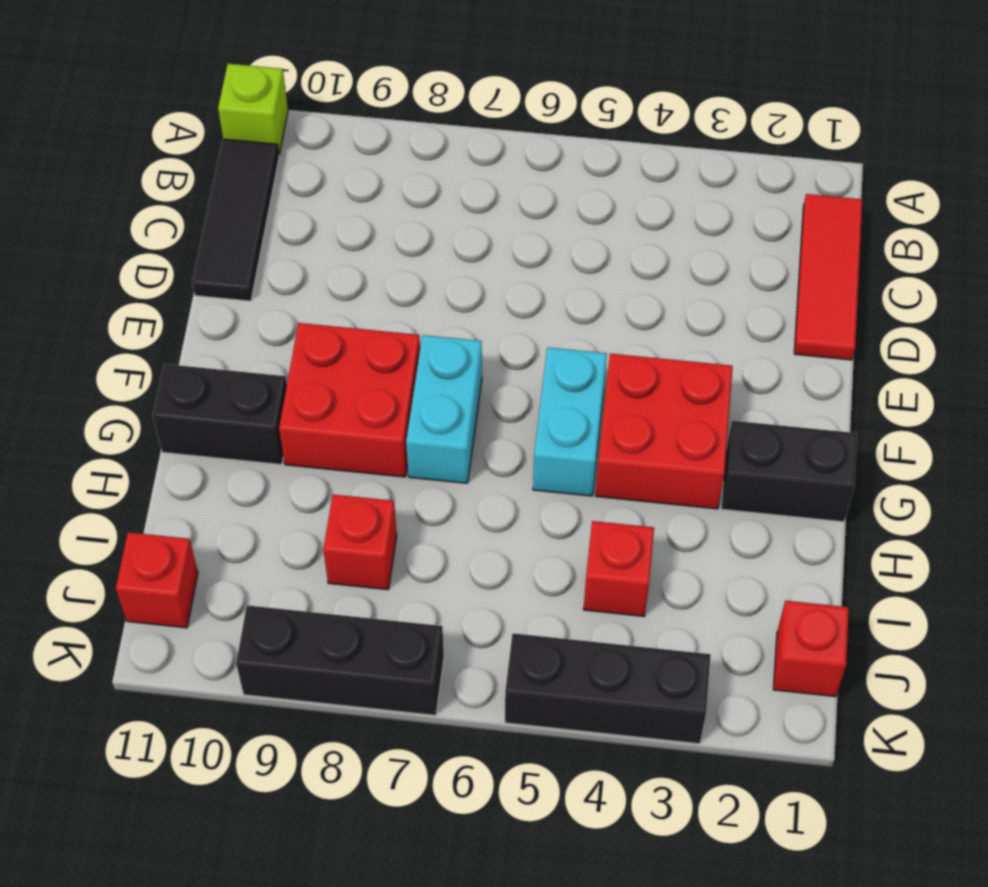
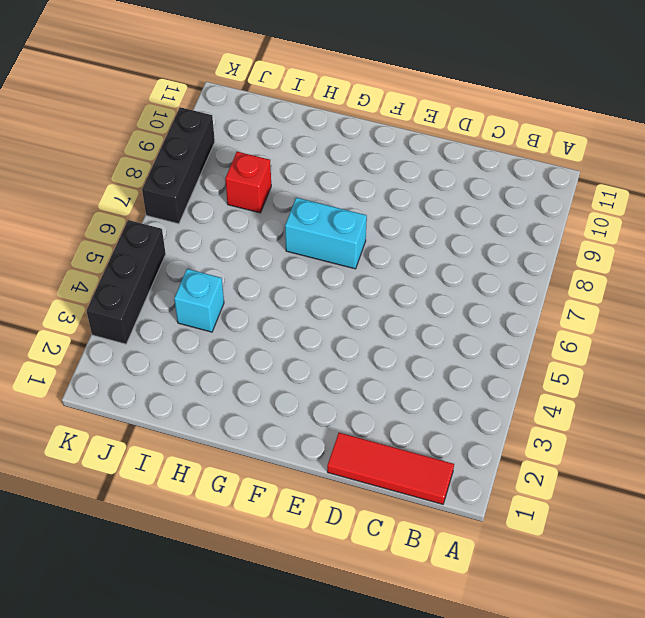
cyan brick I4 level 1 -> red brick I4 level 1
none -> lime brick A11 level 1
none -> black tile B11:D11 level 1
none -> red brick F3:G4 level 1

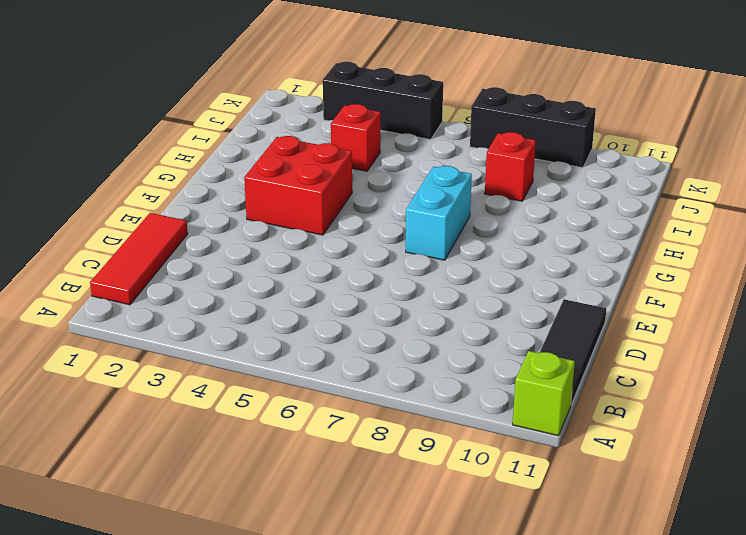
none -> cyan brick F5:G5 level 1
none -> red brick F8:G9 level 1
none -> black brick G1:G2 level 1

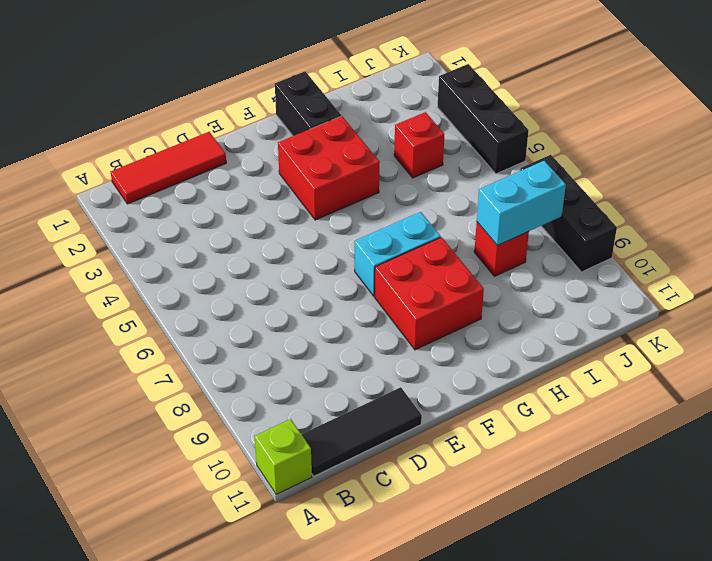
cyan brick I8:J8 level 2 -> cyan brick F5:G5 level 1
none -> black brick G10:G11 level 1
none -> red brick J1 level 1
none -> red brick J11 level 1

